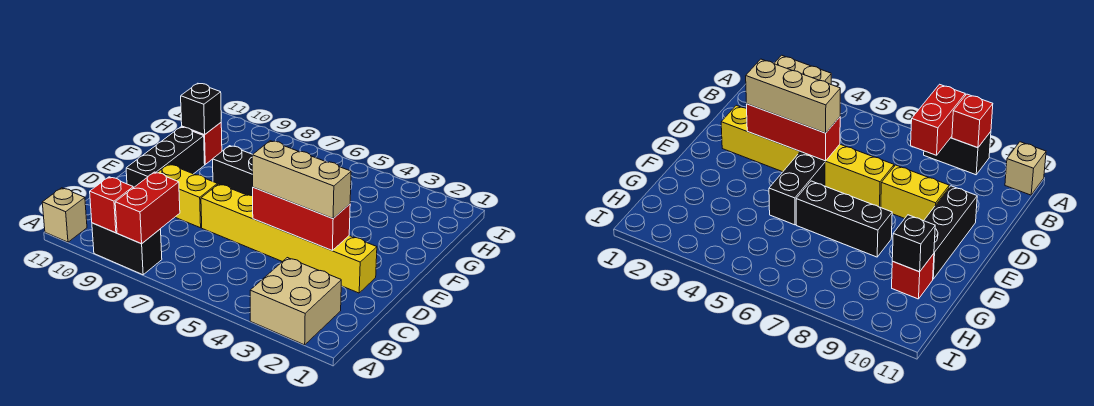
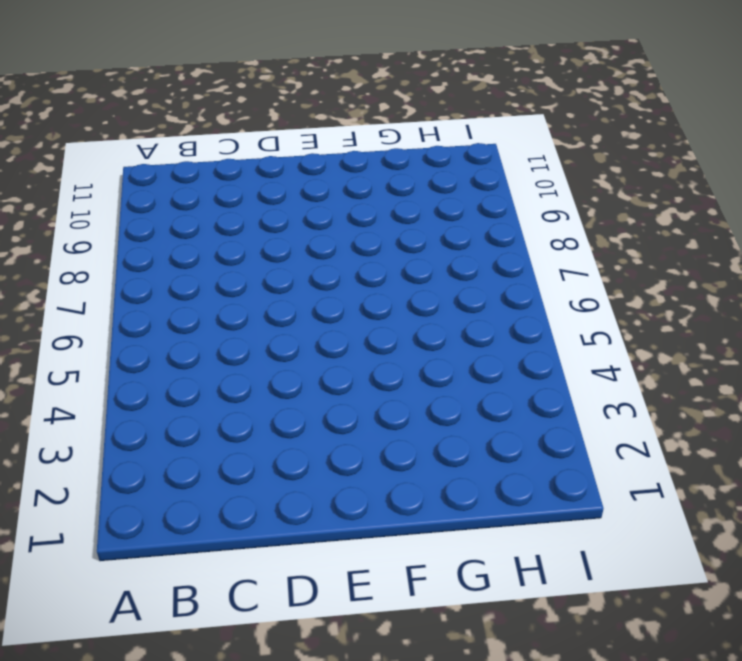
none -> tan brick A2:B3 level 1
none -> black brick A8:A9 level 1
none -> tan brick A11 level 1

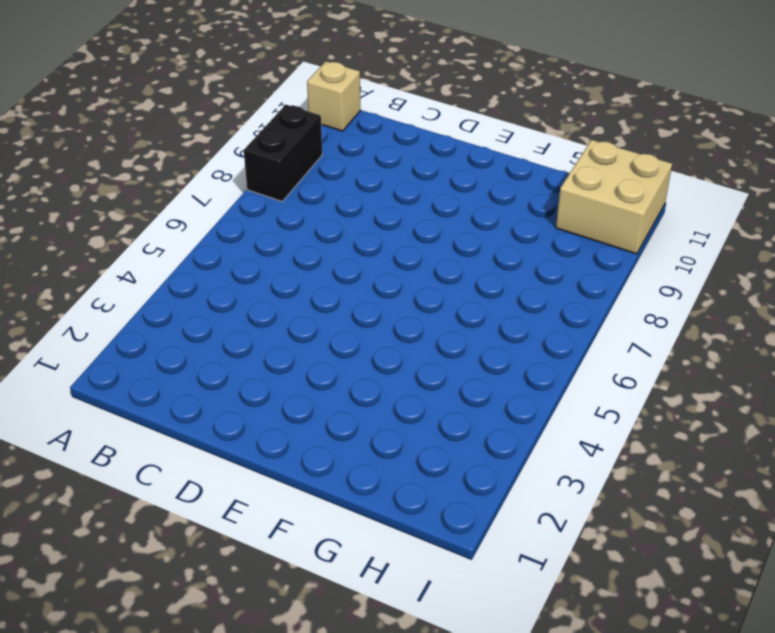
tan brick H10:I11 level 1 -> tan brick A2:B3 level 1
none -> yellow brick D2:D7 level 1
none -> yellow brick D8:D9 level 1
none -> black brick D10:F10 level 1

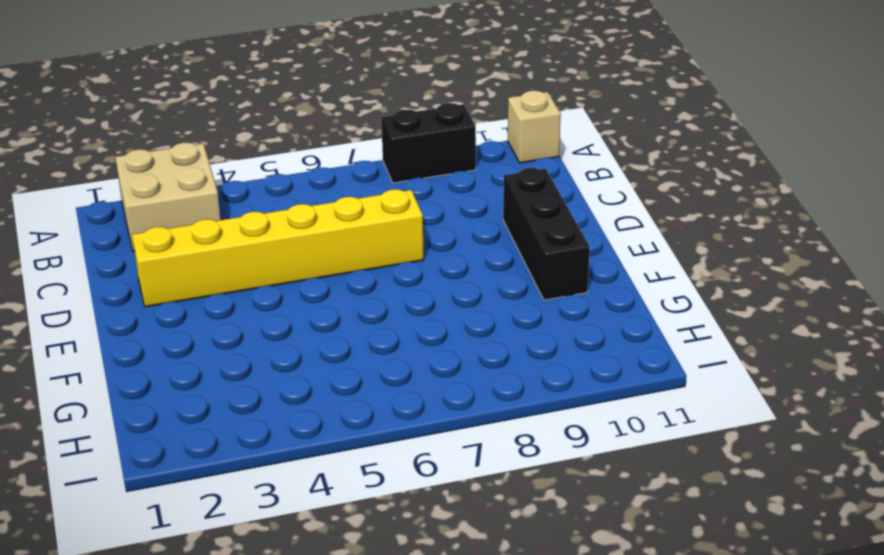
none -> yellow brick D8:D9 level 1
none -> black brick E5:F5 level 1
none -> black brick F6:F8 level 1

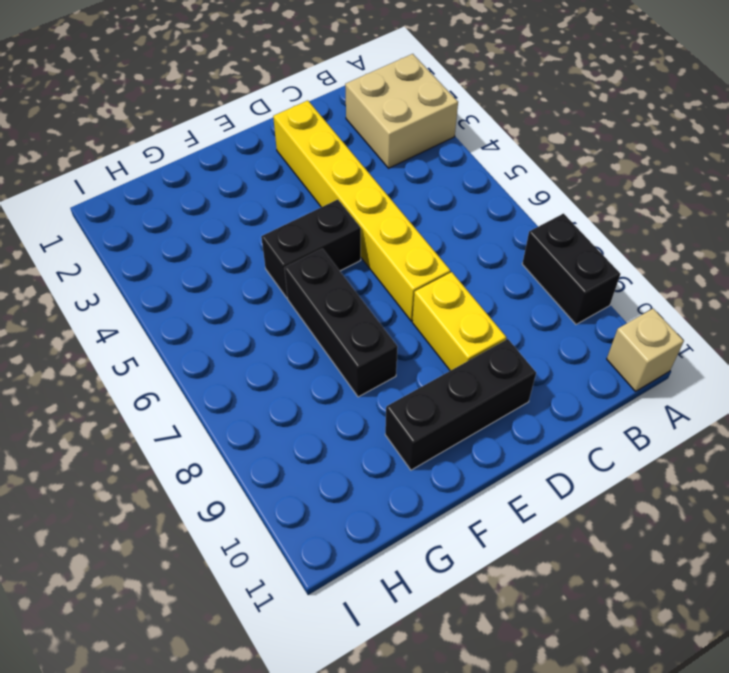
none -> red brick G10 level 1
none -> red brick A8:B8 level 2
none -> red brick A9 level 2

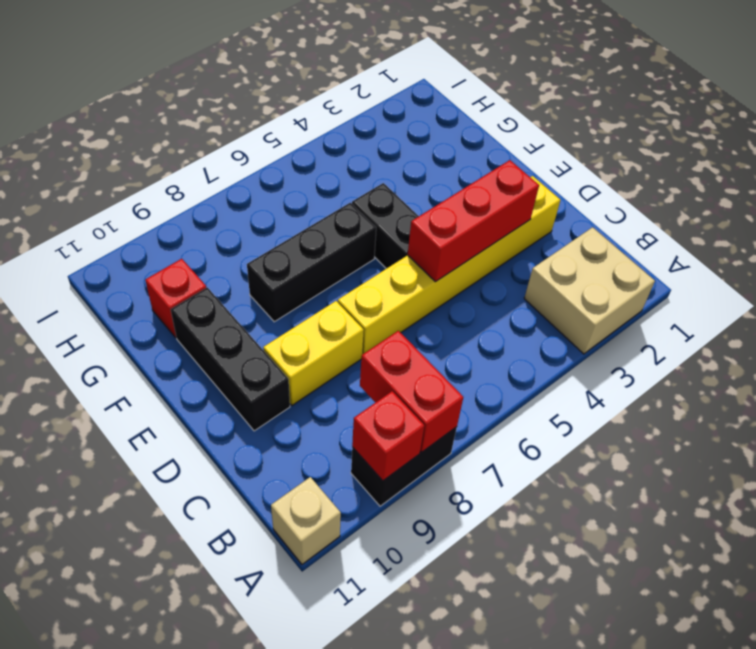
none -> black brick G10 level 2
none -> tan brick D3:D5 level 3

